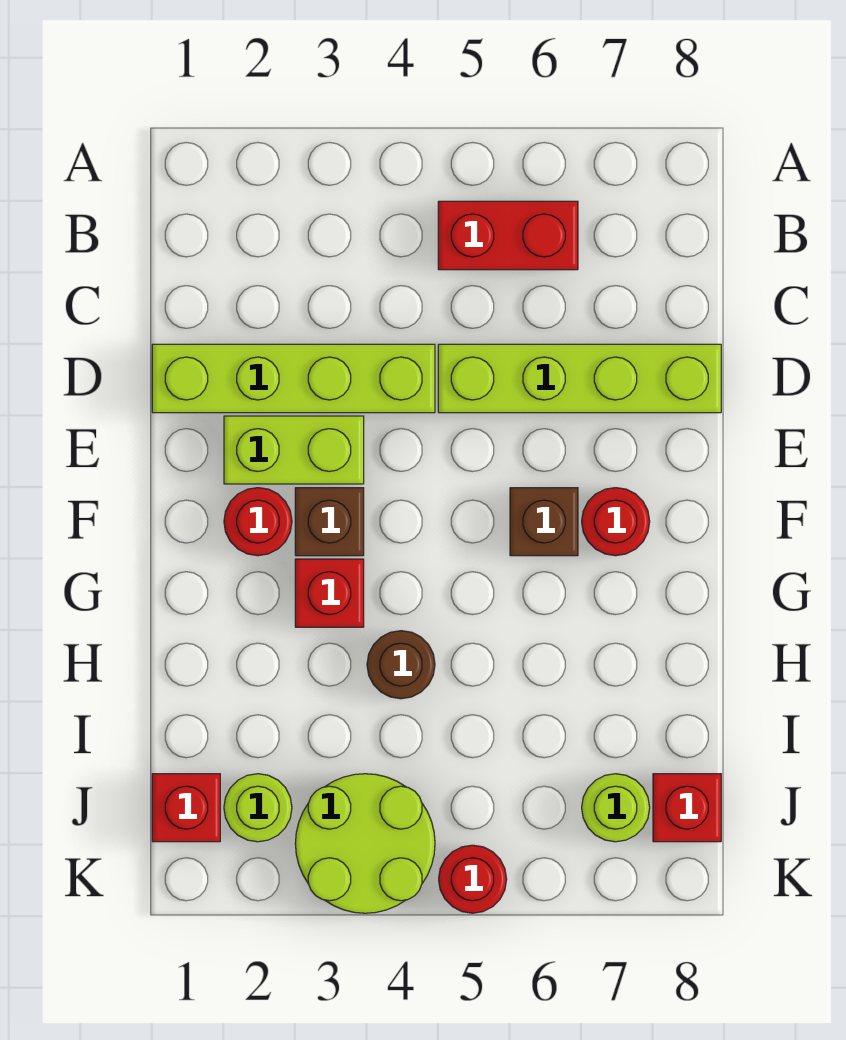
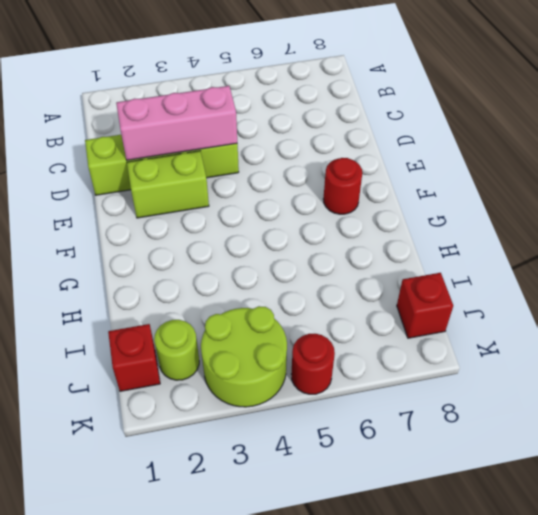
pink brick D2:D4 level 2 -> none
none -> red brick B5:B6 level 1
none -> lime brick D5:D8 level 1
none -> red round brick F2 level 1

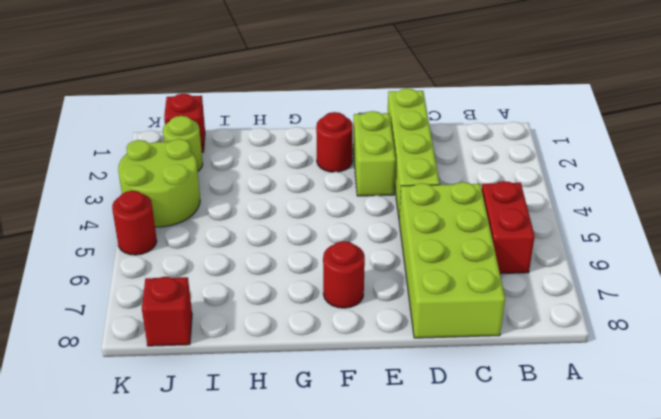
lime brick C5:D8 level 1 -> lime brick D5:D8 level 1
none -> brown brick F3 level 1
none -> brown brick F6 level 1
none -> red brick G3 level 1

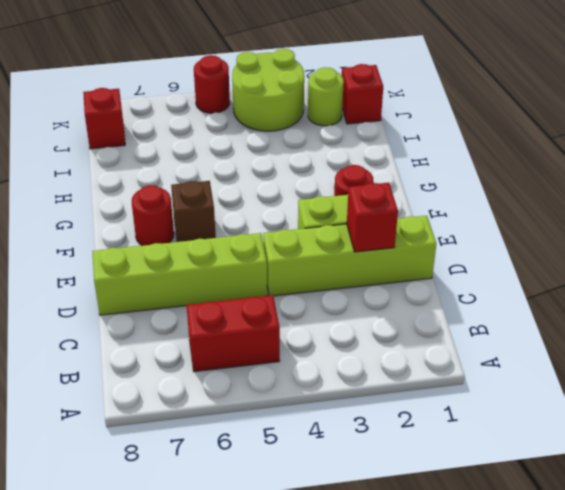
red brick D2 level 2 -> red brick G3 level 1
none -> brown brick F3 level 1
none -> brown round brick H4 level 1
none -> lime round brick J7 level 1

